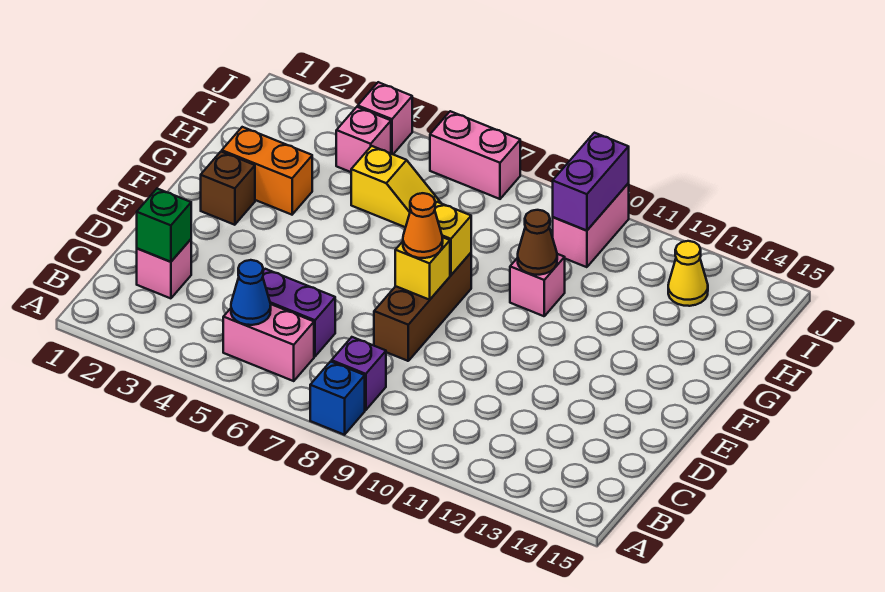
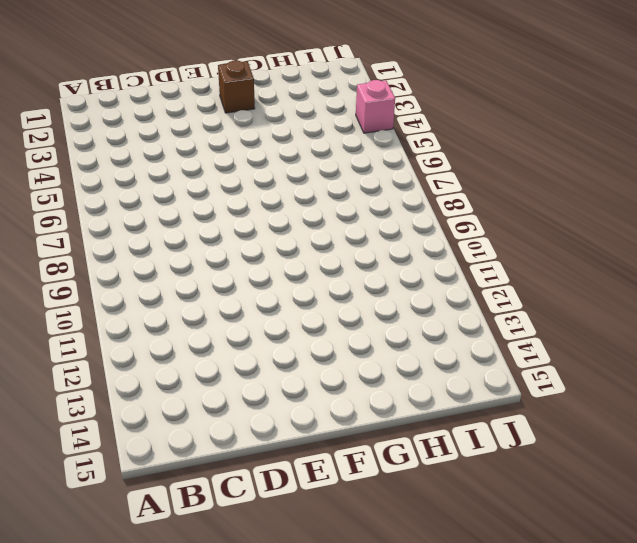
none -> blue brick A8 level 1
none -> pink brick B5:B6 level 1
none -> purple brick B8 level 1

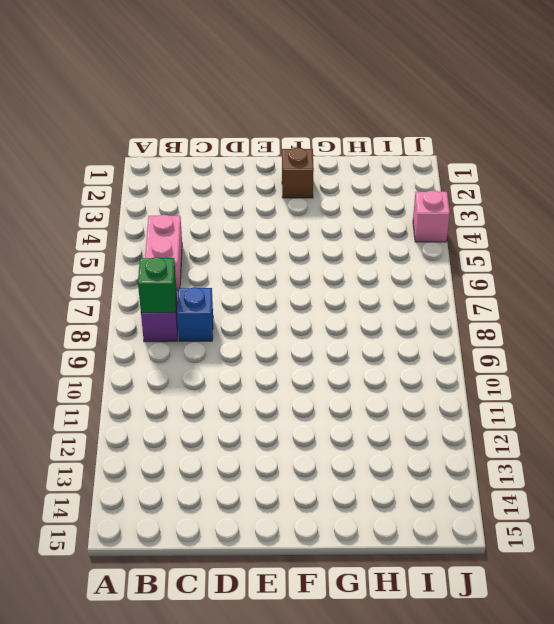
green brick B8 level 2 -> green brick C2 level 2
blue brick C8 level 1 -> blue brick A8 level 1
none -> pink brick C2 level 1
none -> purple brick C5:C6 level 1
none -> brown brick D8:F8 level 1

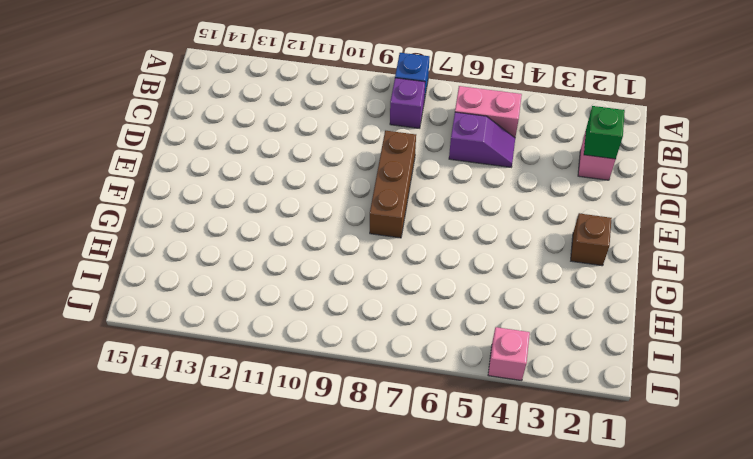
purple slope C5:C6 level 1 top 6 -> purple brick C5:C6 level 1
none -> orange brick G2:G3 level 1
none -> pink brick G10 level 1
none -> yellow slope H5:H6 level 1 top 5

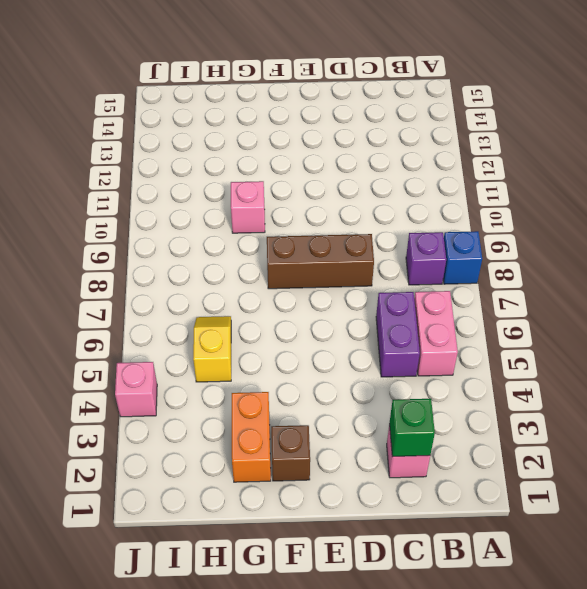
none -> pink brick I4 level 1
none -> pink brick I10:J10 level 1
none -> yellow cone I13 level 1

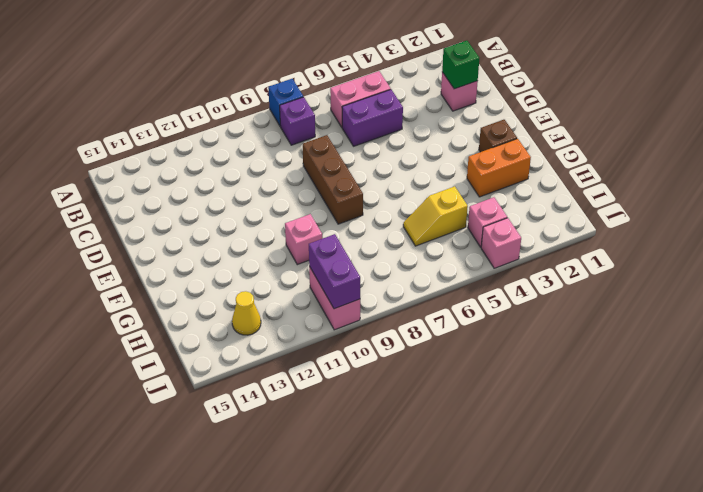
none -> pink brick J6:J7 level 1
none -> blue cone B5 level 2
none -> yellow brick E8 level 2

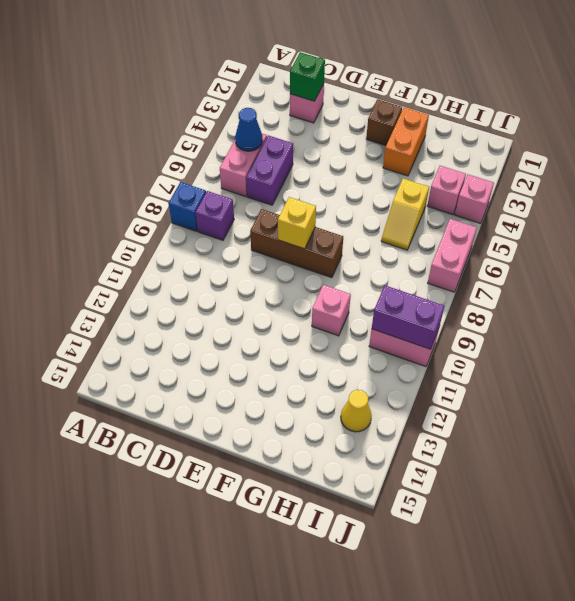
none -> yellow brick F8 level 2
none -> brown cone G10 level 2
none -> orange cone E8 level 3

